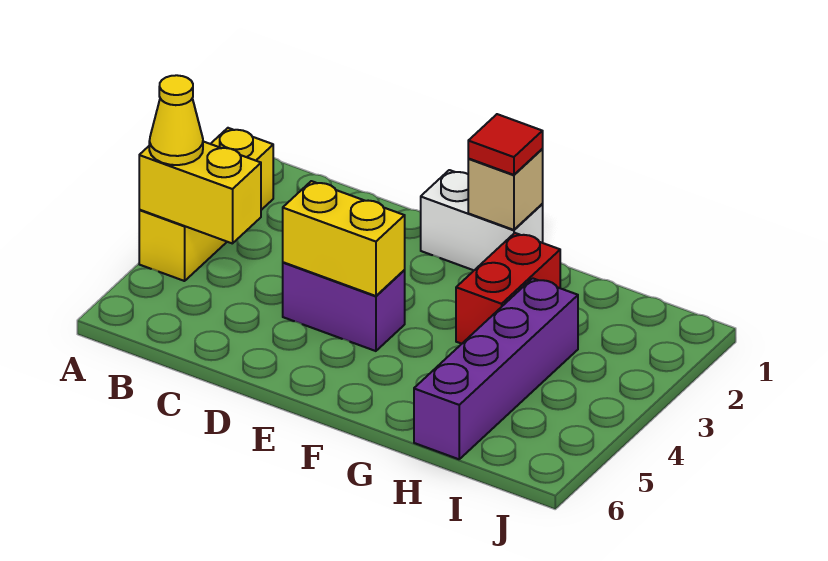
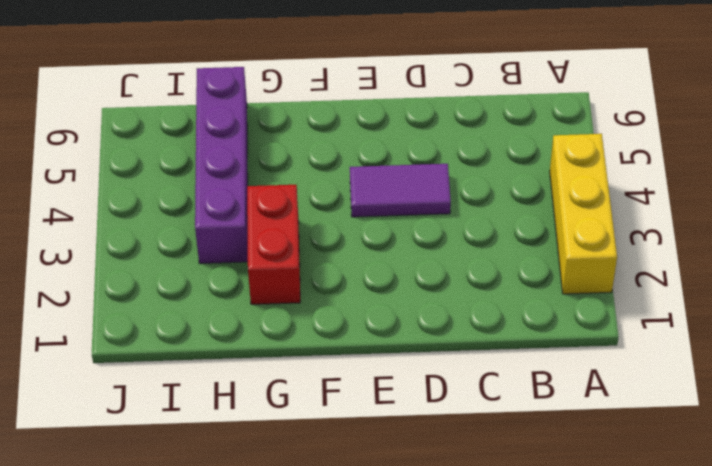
purple tile D4:E4 level 1 -> purple brick D4:E4 level 1
none -> white brick E1:F1 level 1
none -> yellow brick A4:B4 level 2

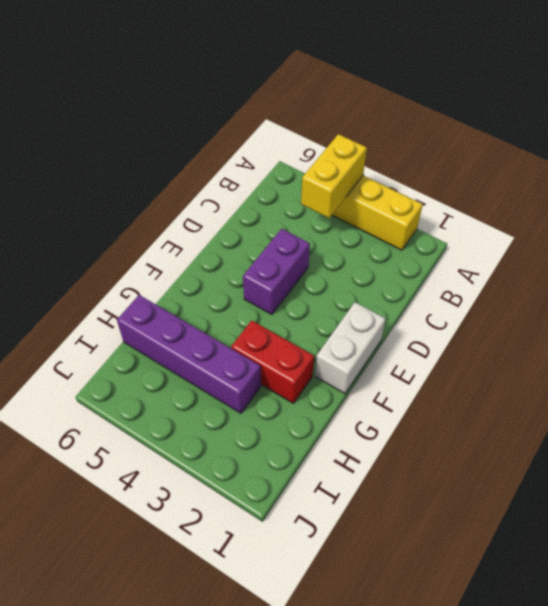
none -> yellow brick D4:E4 level 2
none -> tan brick F1 level 2

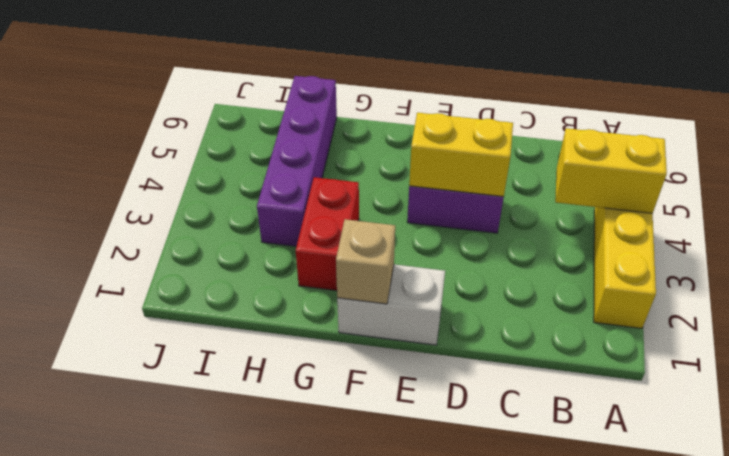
none -> yellow cone A4 level 3
none -> red tile F1 level 3

